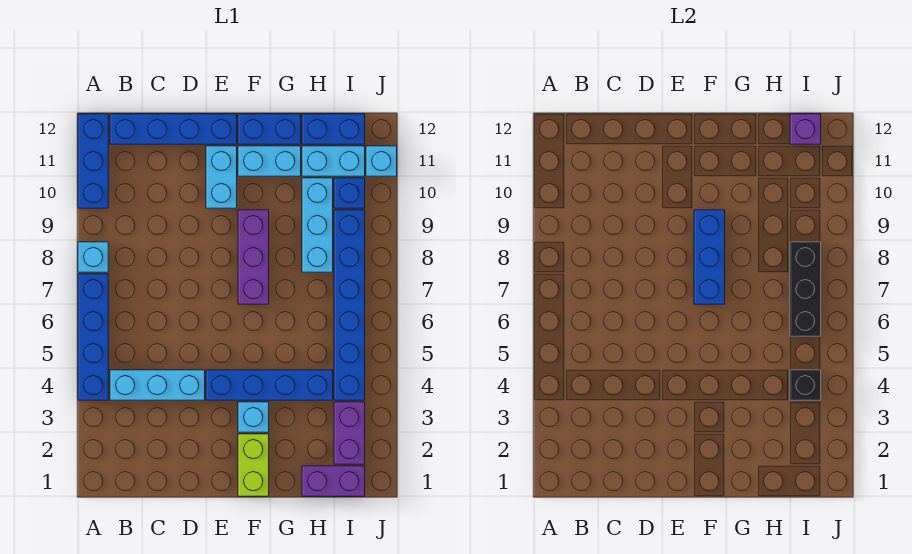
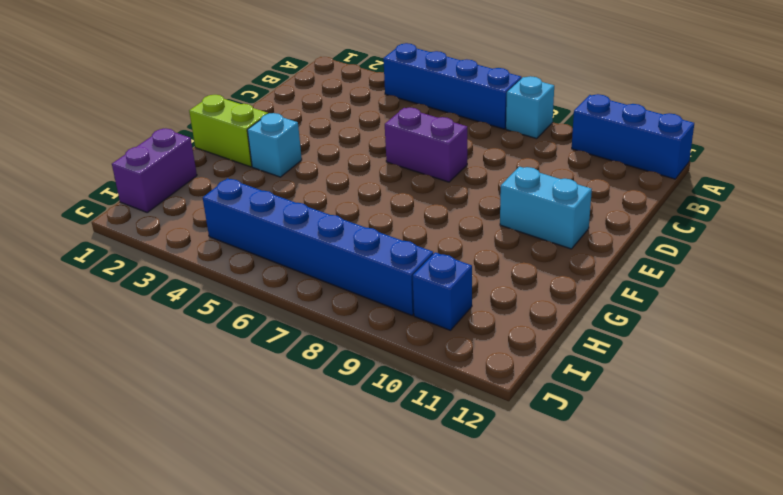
purple brick D6:D7 level 1 -> purple brick I2:I3 level 1
none -> cyan brick B4:D4 level 1
none -> blue brick B12:E12 level 1
none -> blue brick E4:H4 level 1

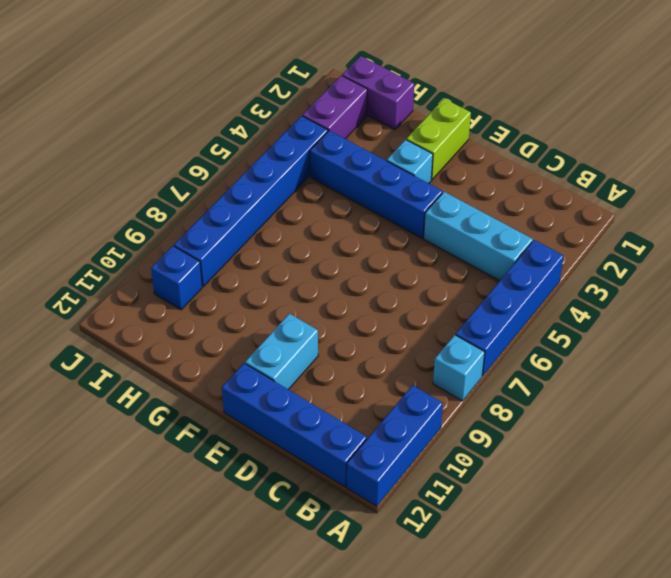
none -> purple brick F7:F9 level 1
none -> cyan brick F11:G11 level 1
none -> blue brick F12:G12 level 1

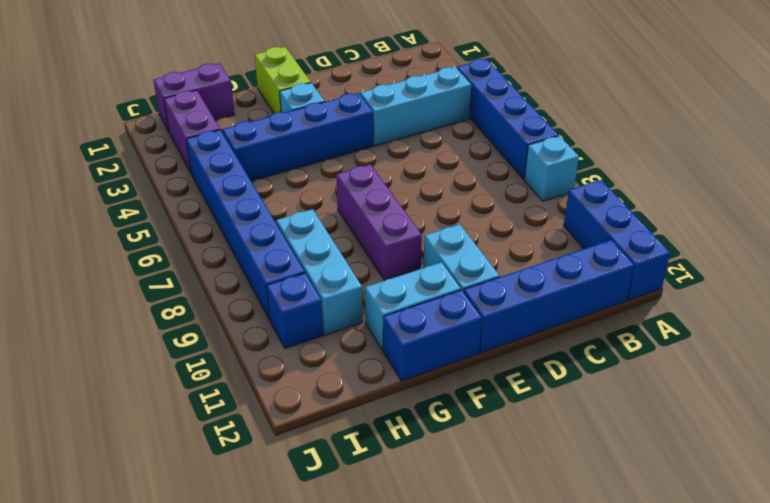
none -> cyan brick H11:I11 level 1
none -> blue brick H12:I12 level 1
none -> cyan brick J11 level 1

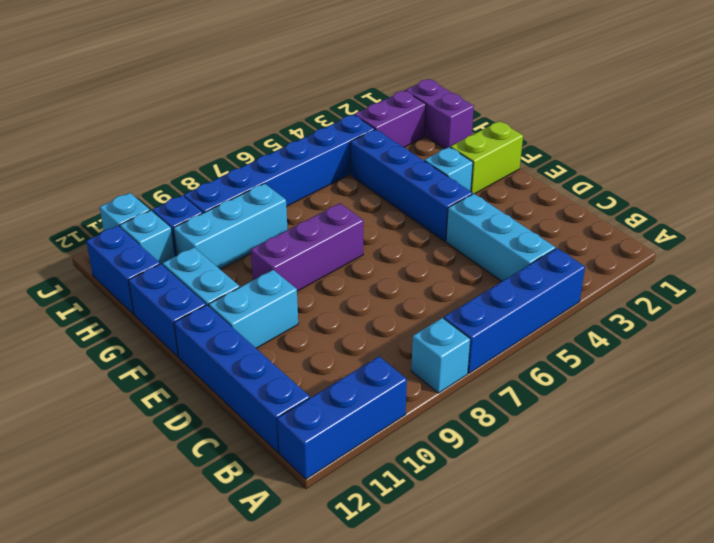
cyan brick I11 level 1 -> cyan brick H11:I11 level 1
none -> blue brick F7:F9 level 2
none -> black brick I4 level 2
none -> black brick I6:I8 level 2

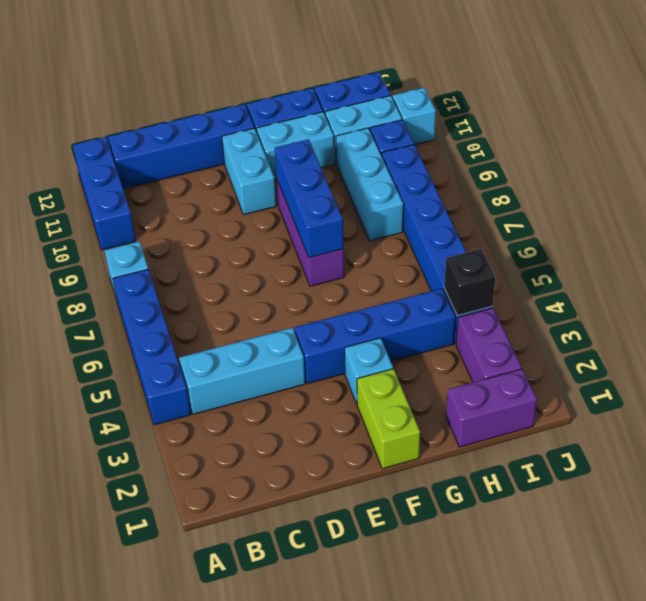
none -> black brick I6:I8 level 2
none -> purple brick I12 level 2

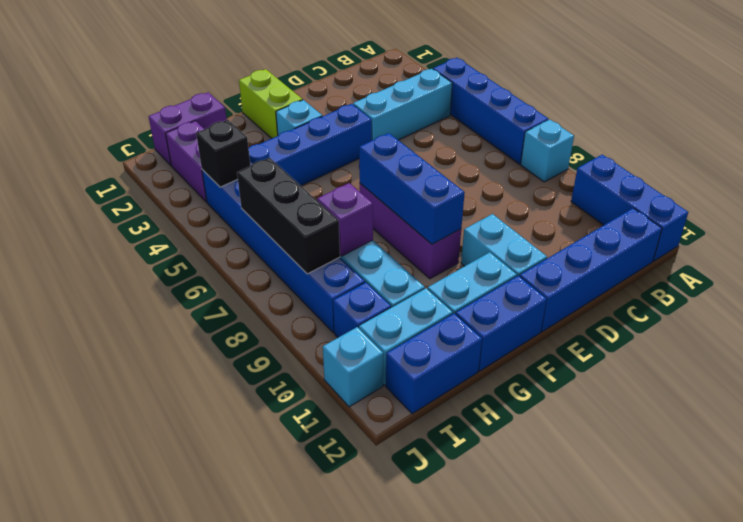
purple brick H8 level 2 -> purple brick I12 level 2

